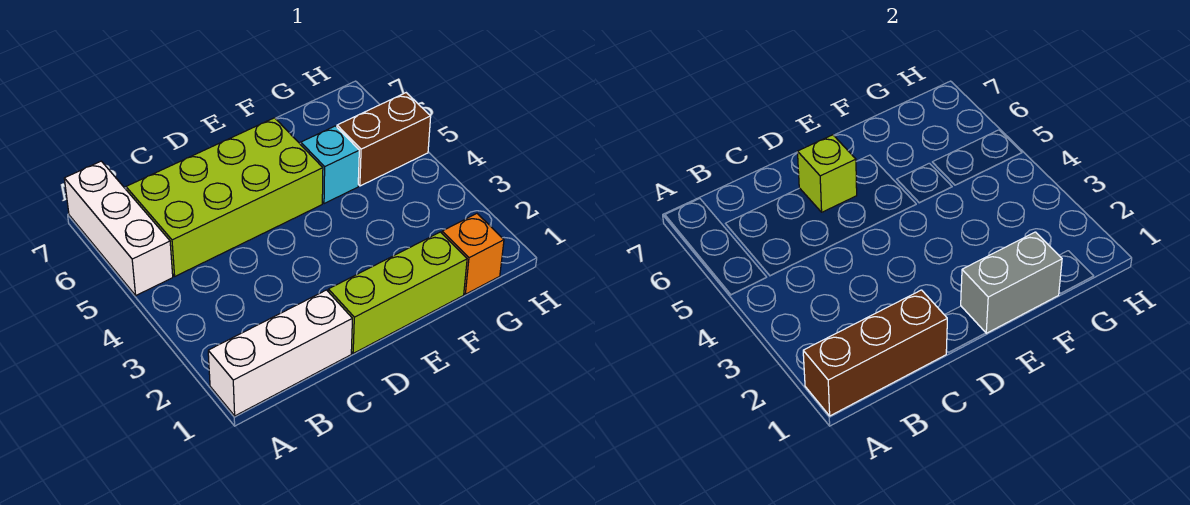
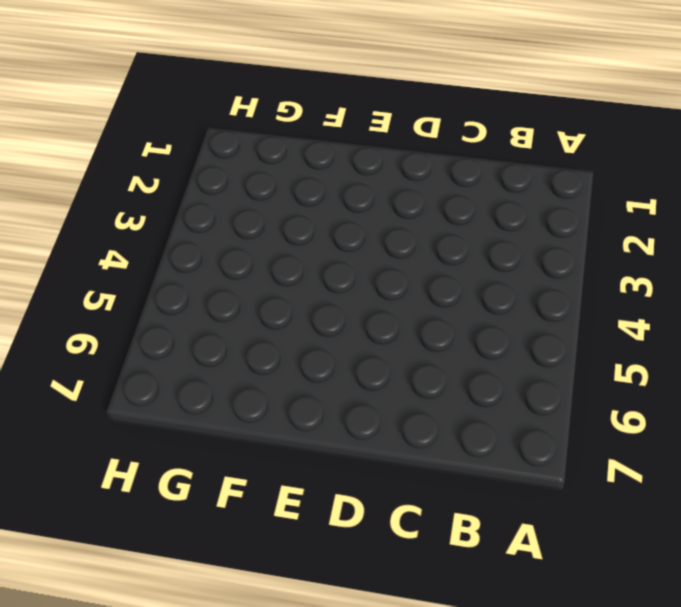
none -> white brick A1:C1 level 1
none -> white brick A5:A7 level 1

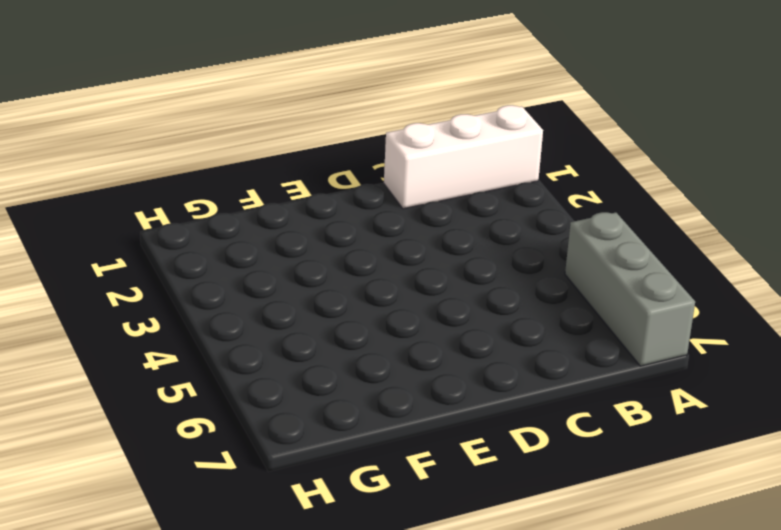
grey brick A5:A7 level 1 -> white brick A5:A7 level 1
none -> lime brick B5:E6 level 1
none -> lime brick D1:F1 level 1

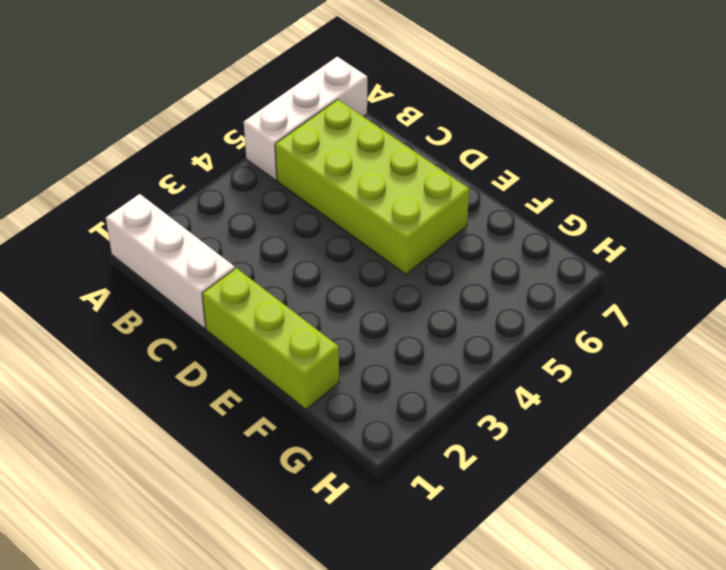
none -> cyan brick F5 level 1
none -> orange brick G1 level 1

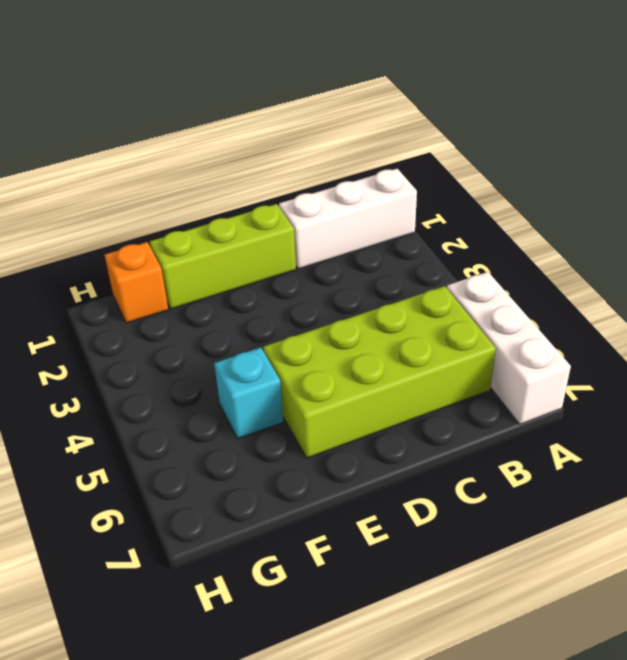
none -> brown brick G5:H5 level 1
none -> brown brick A1:C1 level 2

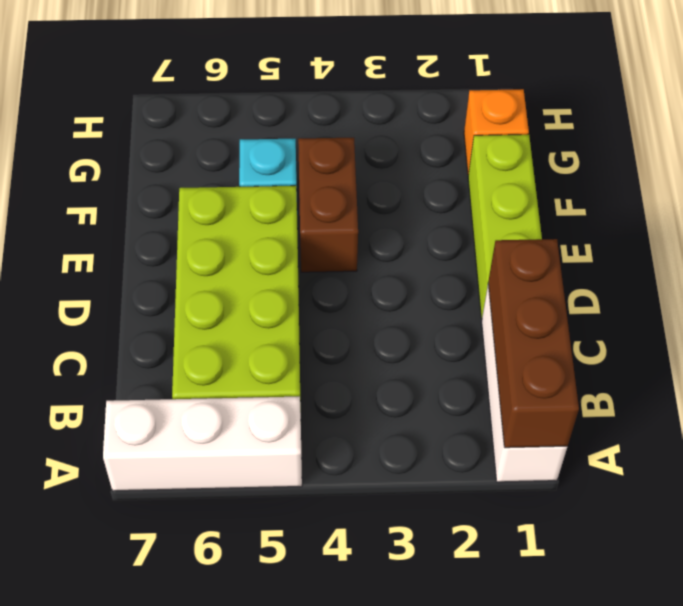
brown brick E4:F4 level 1 -> brown brick G5:H5 level 1
none -> lime brick D6 level 2
none -> grey brick E1:F1 level 2

